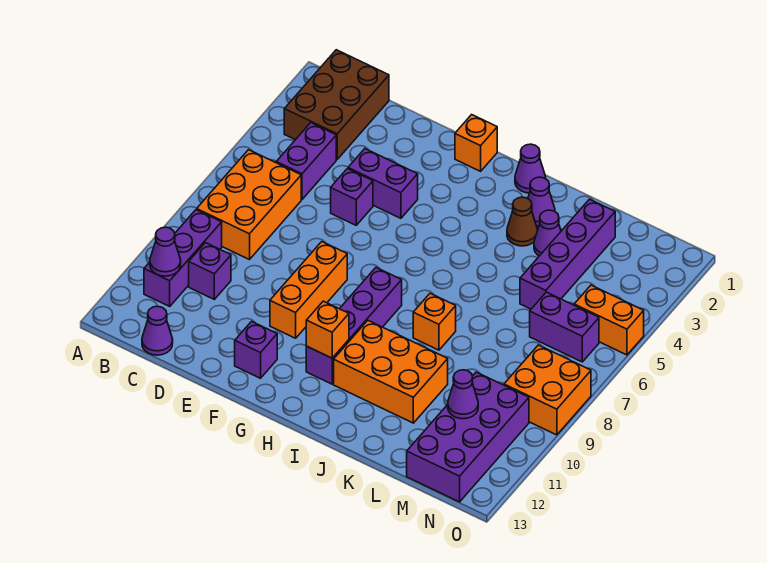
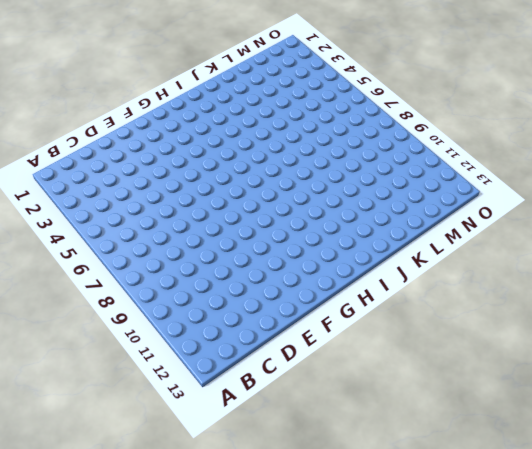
none -> brown brick B1:C3 level 1
none -> orange brick B6:C8 level 1
none -> purple brick B9:B11 level 1

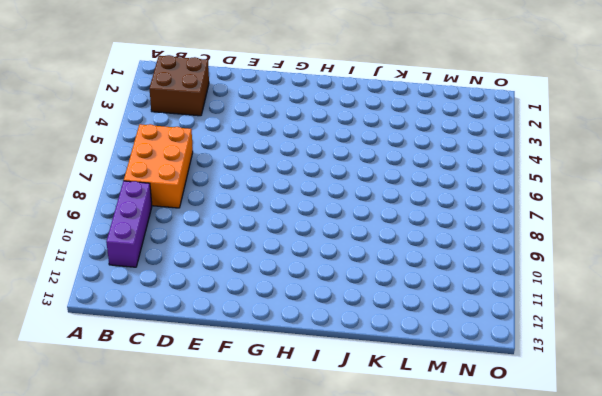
brown brick B2:C3 level 1 -> brown brick B1:C3 level 1
none -> purple brick C4:C5 level 1
none -> purple brick C10 level 1
none -> purple cone C13 level 1

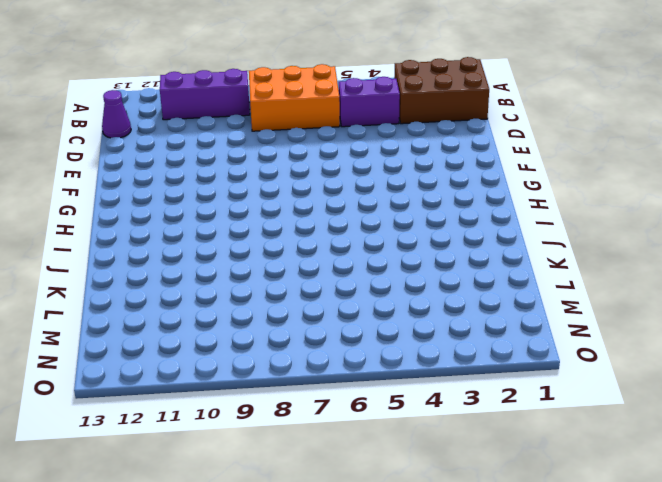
none -> purple brick C10 level 1
none -> purple brick E4:F4 level 1
none -> purple brick E5 level 1

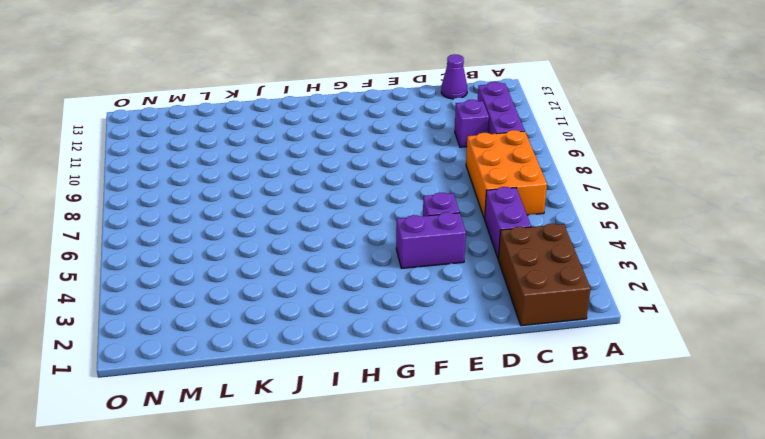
none -> orange brick F8:F10 level 1
none -> purple brick F12 level 1
none -> orange brick G1 level 1

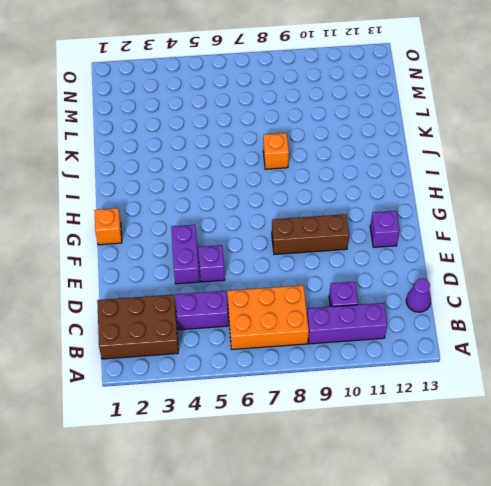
brown brick F8:F10 level 1 -> orange brick F8:F10 level 1
none -> purple brick H8:H11 level 1
none -> purple cone I1 level 1
none -> orange brick I10:K11 level 1

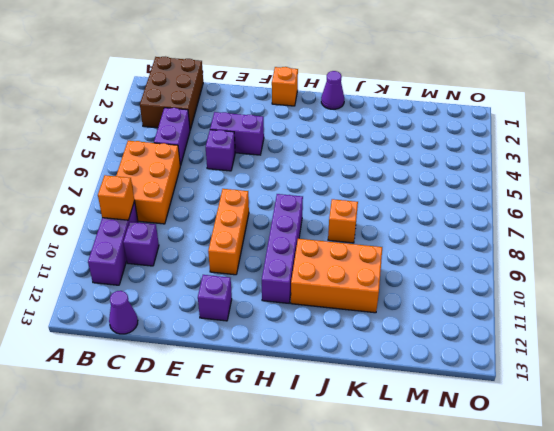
orange brick B9 level 2 -> orange brick H11 level 2
none -> purple cone J2 level 1
none -> brown cone J3 level 1
none -> purple cone K3 level 1

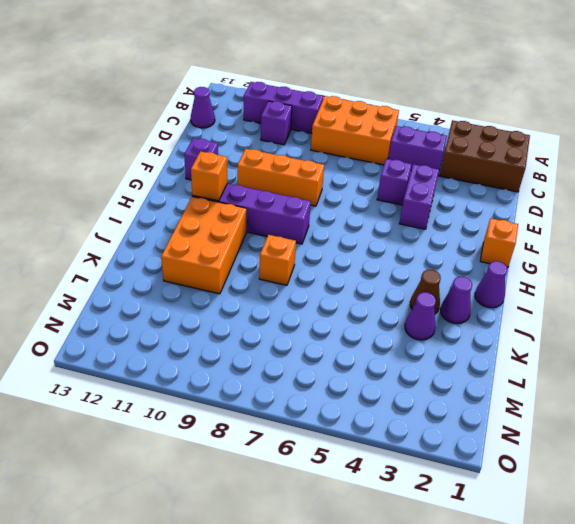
none -> purple brick L2:L5 level 1
none -> purple brick M6:N6 level 1
none -> purple brick M10:N13 level 1

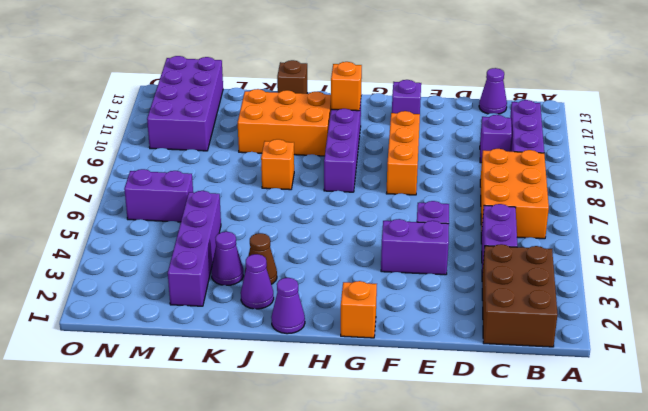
brown brick J13 level 1 -> none
none -> orange brick N5:O5 level 1
none -> orange brick N8:O9 level 1
none -> purple cone B11 level 2

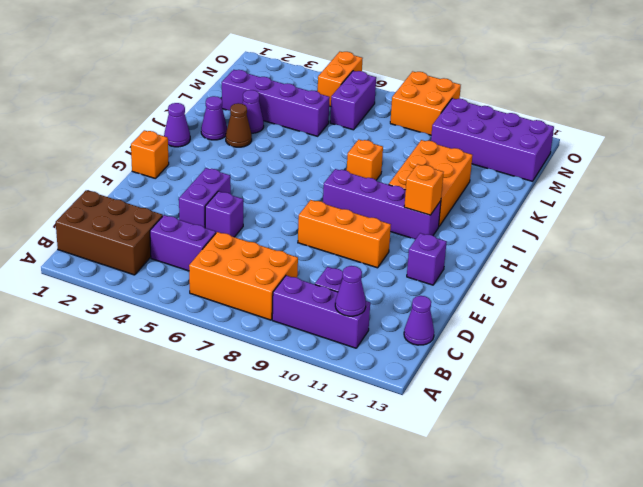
none -> purple cone M11 level 2

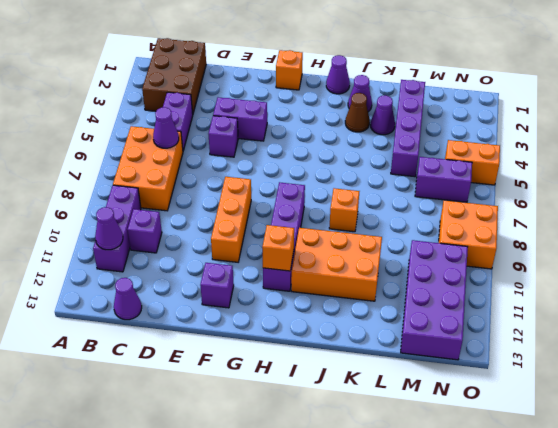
purple cone C6 level 2 -> purple cone M11 level 2

